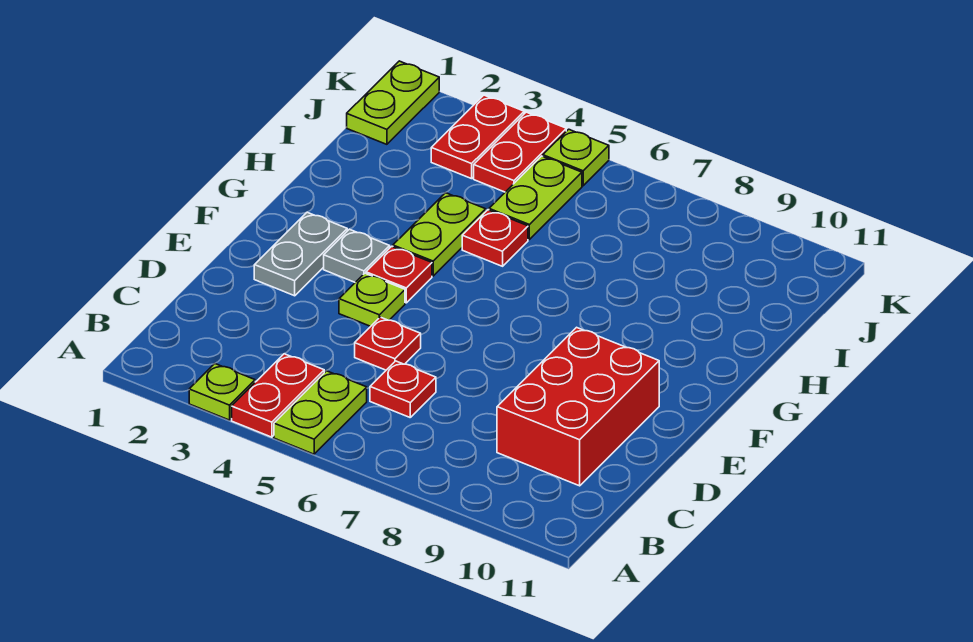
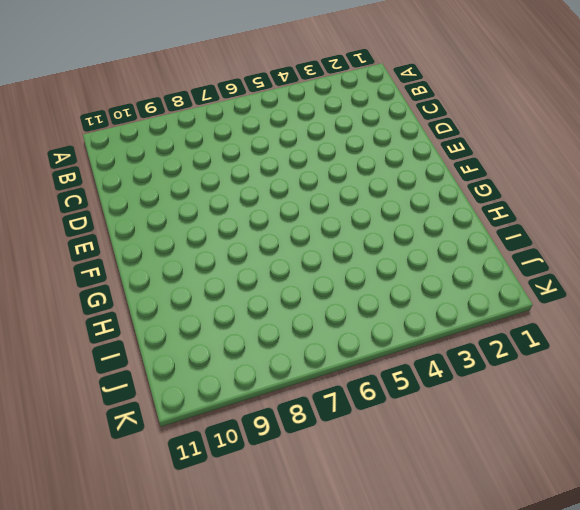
none -> lime plate A3 level 1
none -> red plate A4:B4 level 1
none -> lime plate A5:B5 level 1

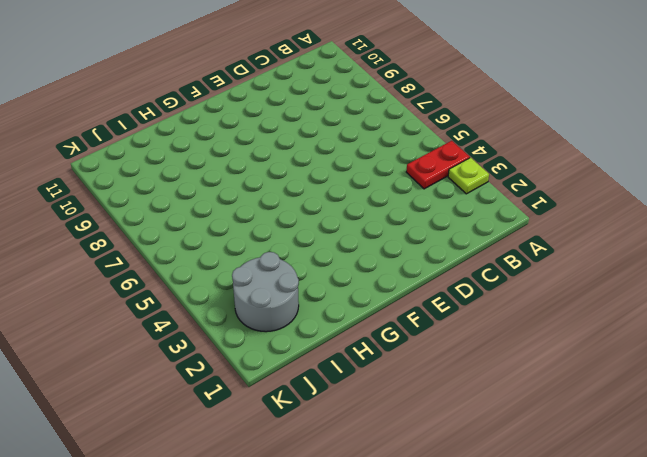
grey round brick I2:J3 level 1 -> red plate J3:K3 level 1
none -> lime plate A5:B5 level 1
none -> red plate C6 level 1
none -> red brick C9:E10 level 1

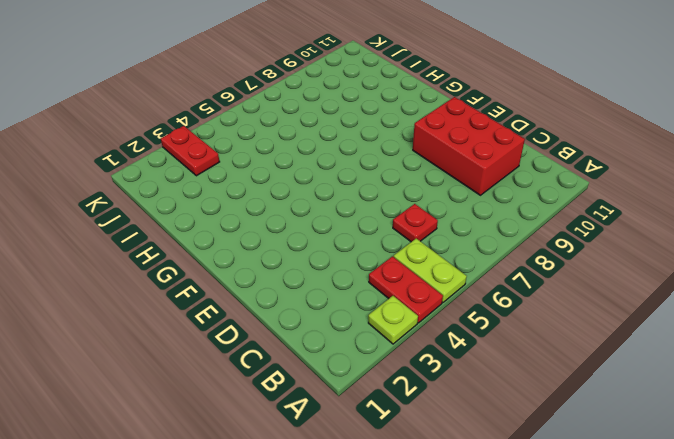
none -> red plate D5 level 1
none -> grey plate E2:F2 level 1
none -> lime plate E4 level 1

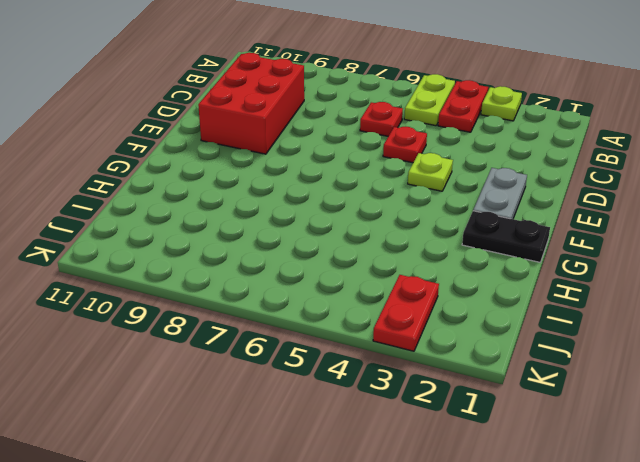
black plate G1:G2 level 1 -> none
none -> grey plate F3 level 1
none -> red plate F4 level 1
none -> lime plate G4:H4 level 1

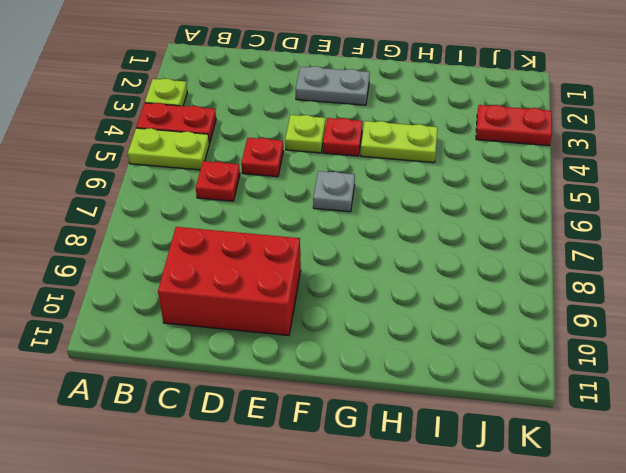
grey plate F6 level 1 -> grey plate F3 level 1
none -> red plate H5 level 1
none -> lime plate I5:J5 level 1
none -> lime plate J1:K1 level 1

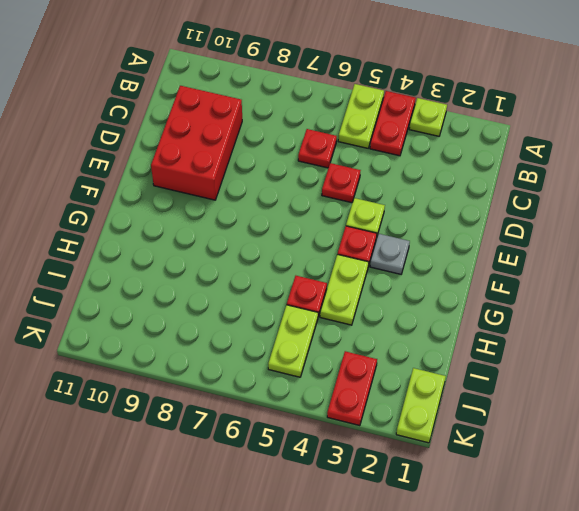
none -> grey plate E2:F2 level 1
none -> red plate J4:K4 level 1
none -> lime plate K5 level 1

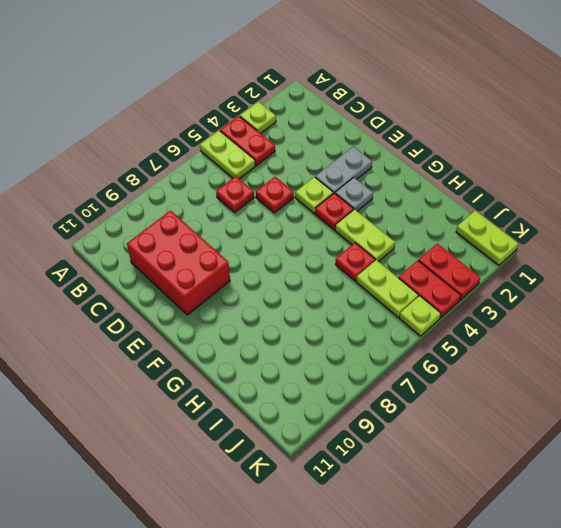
grey plate E2:E3 level 1 -> grey plate E2:F2 level 1

